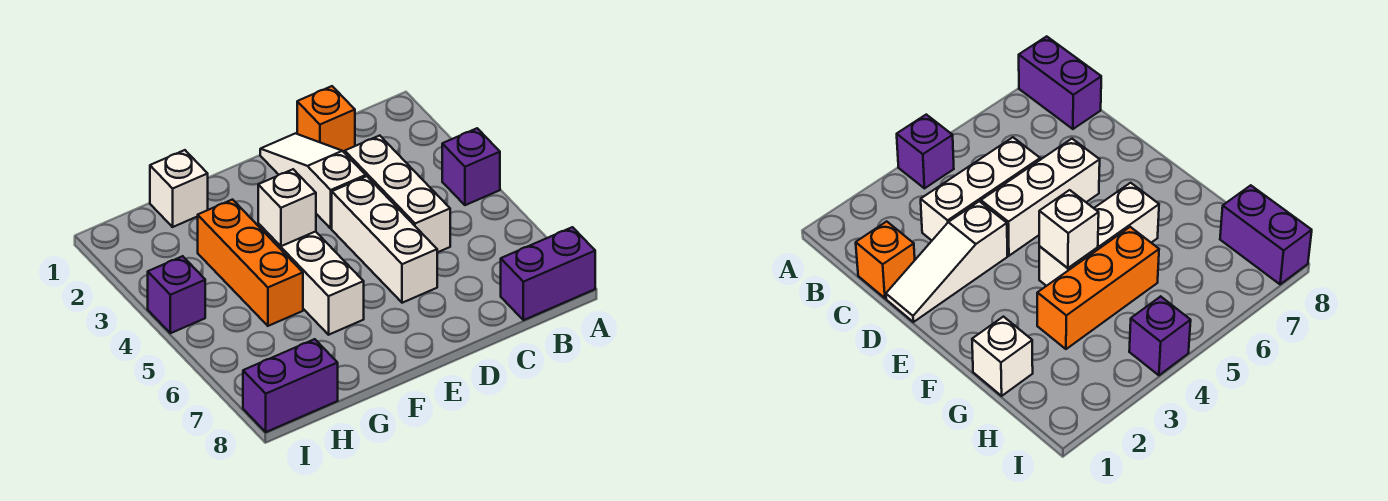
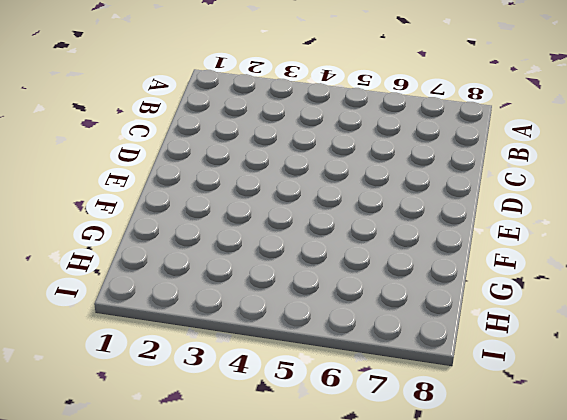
none -> purple brick A4 level 1
none -> purple brick A8:B8 level 1
none -> orange brick C1 level 1

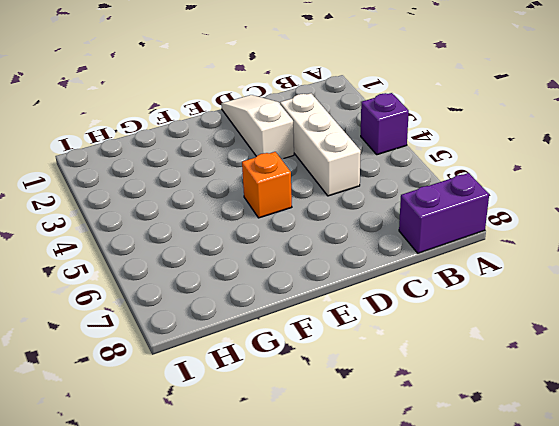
orange brick E5 level 1 -> orange brick C1 level 1
none -> white brick D4:D6 level 1
none -> white brick F4:F6 level 1
none -> white brick G1 level 1

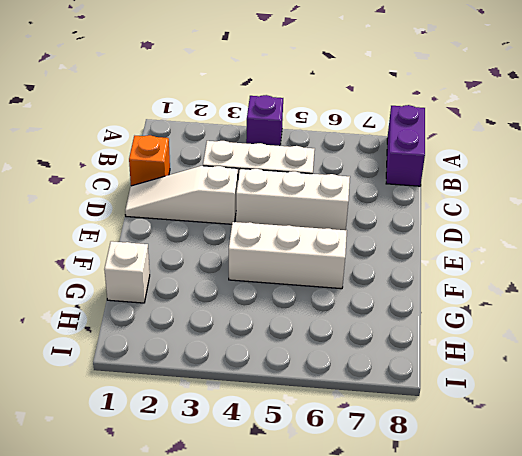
none -> orange brick G3:G5 level 1
none -> purple brick H8:I8 level 1
none -> purple brick I4 level 1

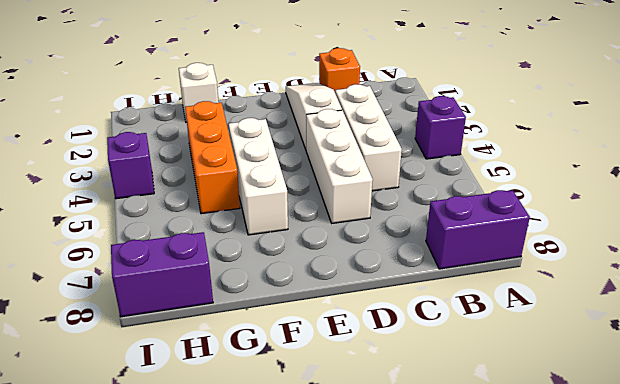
none -> white brick F4 level 2

